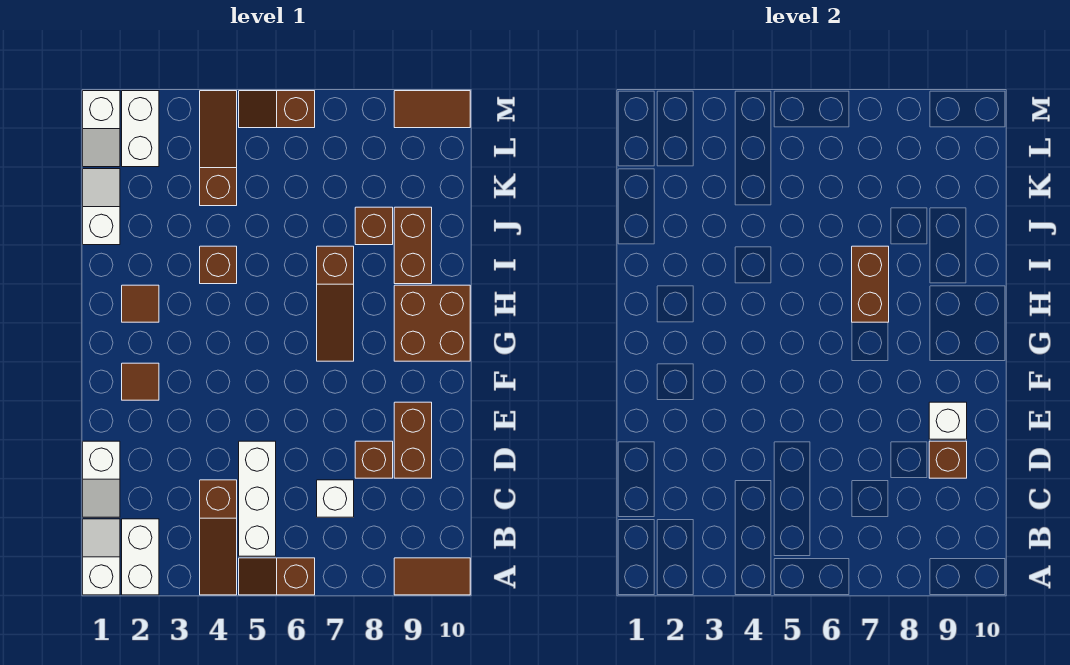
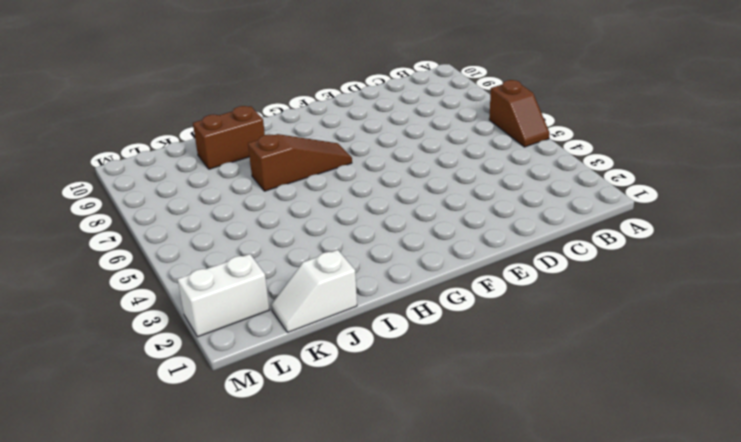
none -> white slope A1:B1 level 1 top A
none -> white brick A2:B2 level 1
none -> brown slope A4:C4 level 1 top C

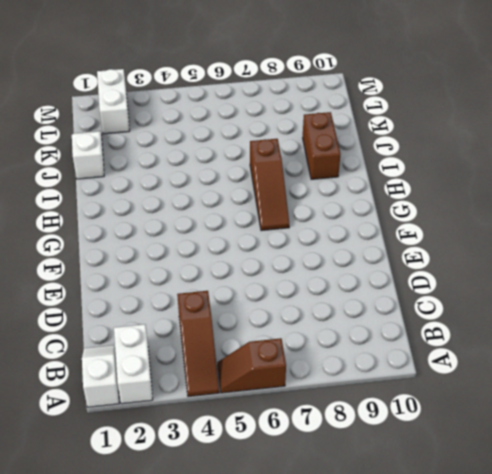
none -> brown tile A9:A10 level 1
none -> white brick B5:D5 level 1
none -> white slope C1:D1 level 1 top D

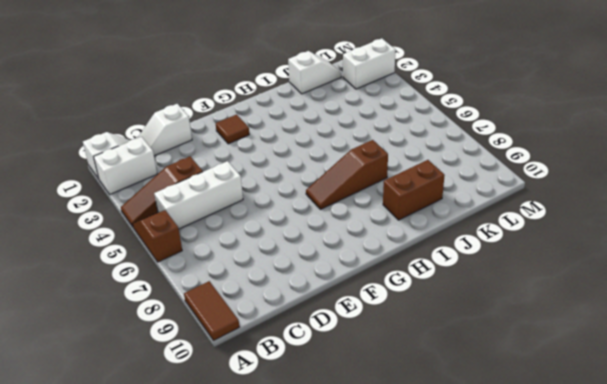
none -> white brick C7 level 1
none -> brown brick D8 level 1
none -> brown brick D9:E9 level 1

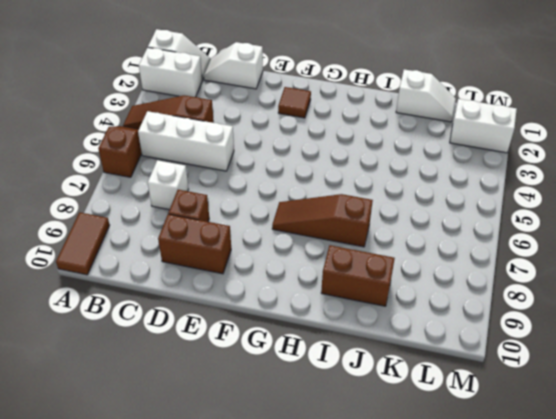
none -> brown brick G9:H10 level 1
none -> brown tile H2 level 1
none -> brown brick I4 level 1

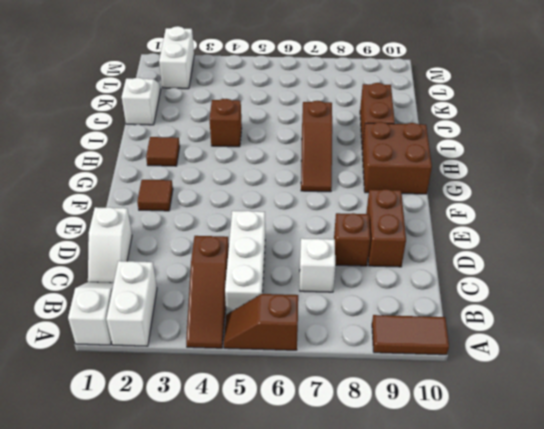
none -> brown brick J8 level 1
none -> brown slope K4:M4 level 1 top K
none -> white slope L1:M1 level 1 top M

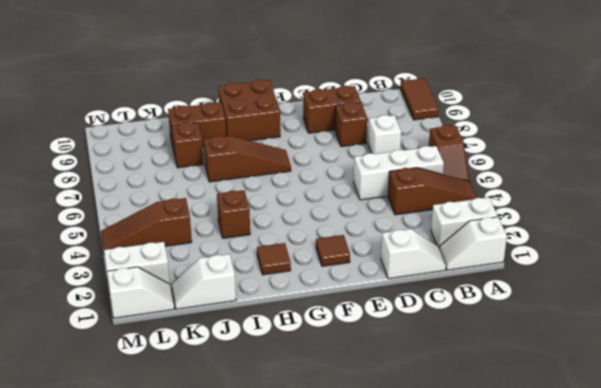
none -> brown slope M5:M6 level 1 top 6
none -> brown tile M9:M10 level 1
none -> brown brick D9 level 2

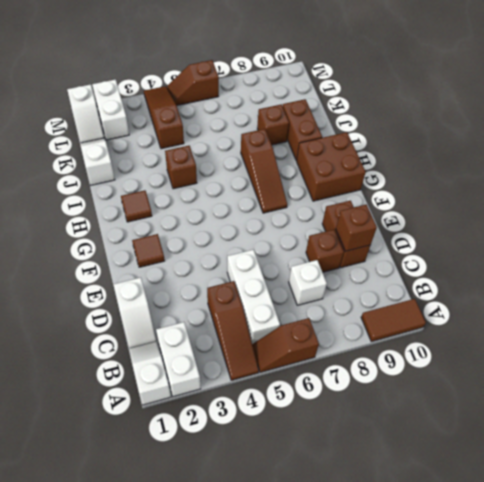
none -> brown tile M9:M10 level 1
none -> white brick E9 level 2
none -> brown brick H7:I7 level 2

